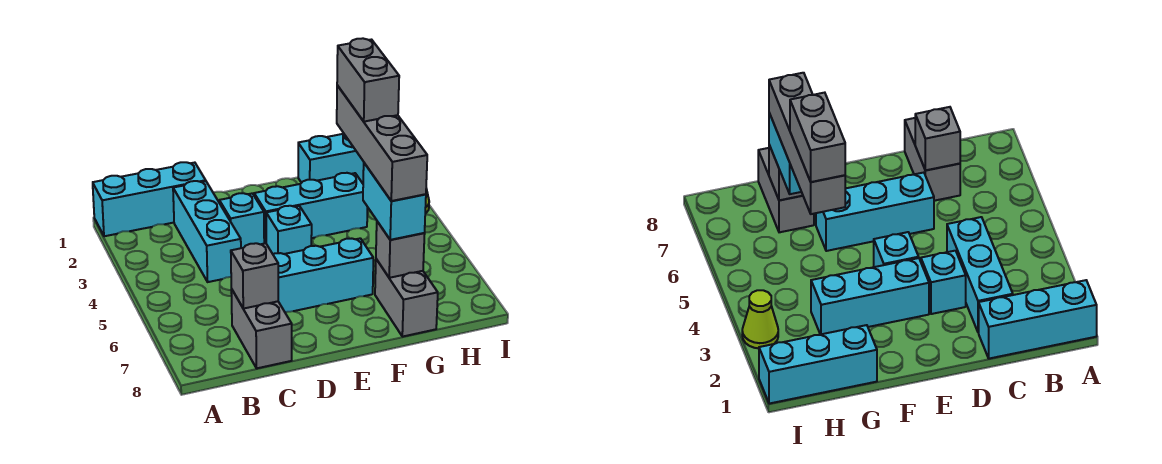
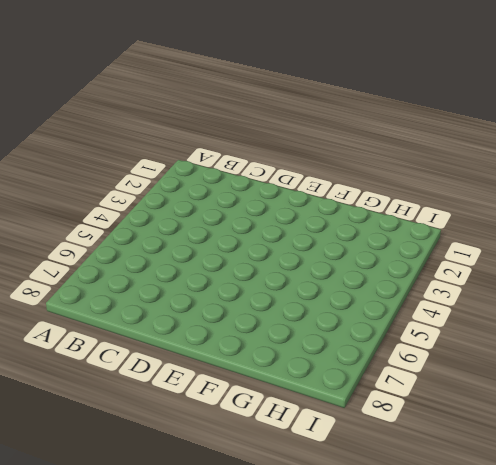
none -> cyan brick A1:C1 level 1
none -> cyan brick C2:C4 level 1
none -> grey brick C7:C8 level 1

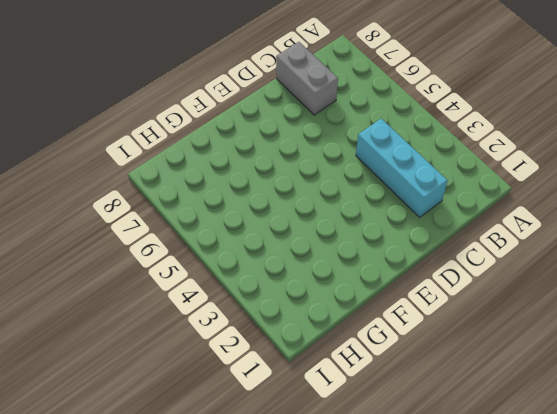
none -> cyan brick A1:C1 level 1
none -> cyan brick D3 level 1
none -> cyan brick D6:F6 level 1

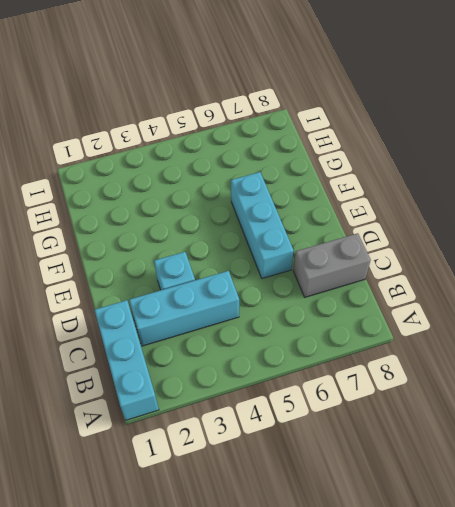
none -> cyan brick E3:G3 level 1
none -> cyan brick E4 level 1
none -> cyan brick G1:I1 level 1

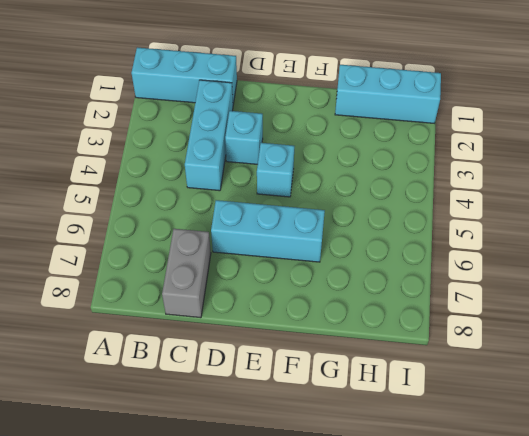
none -> cyan brick E3:G3 level 1
none -> grey brick G7:G8 level 1
none -> lime cone I3 level 1

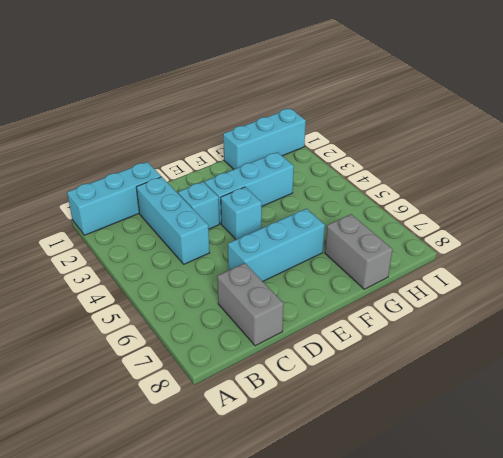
none -> lime cone I3 level 1
none -> grey brick C7 level 2
none -> grey brick G7 level 2

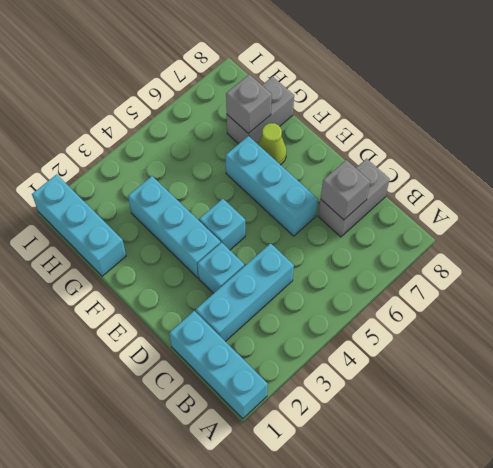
lime cone F7 level 1 -> lime cone I3 level 1
none -> cyan brick G6:G7 level 3
none -> grey brick G4:G7 level 4
none -> grey brick G4:G5 level 5

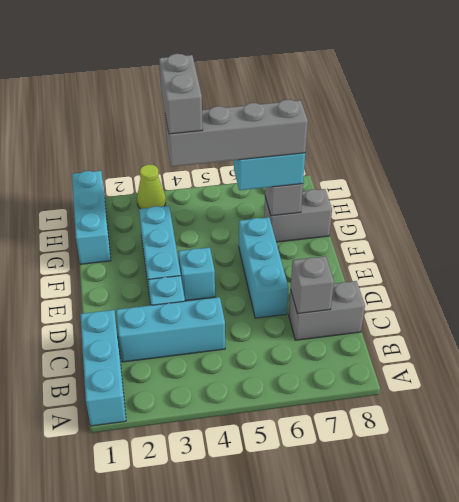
grey brick G4:H4 level 5 -> grey brick G4:G5 level 5

